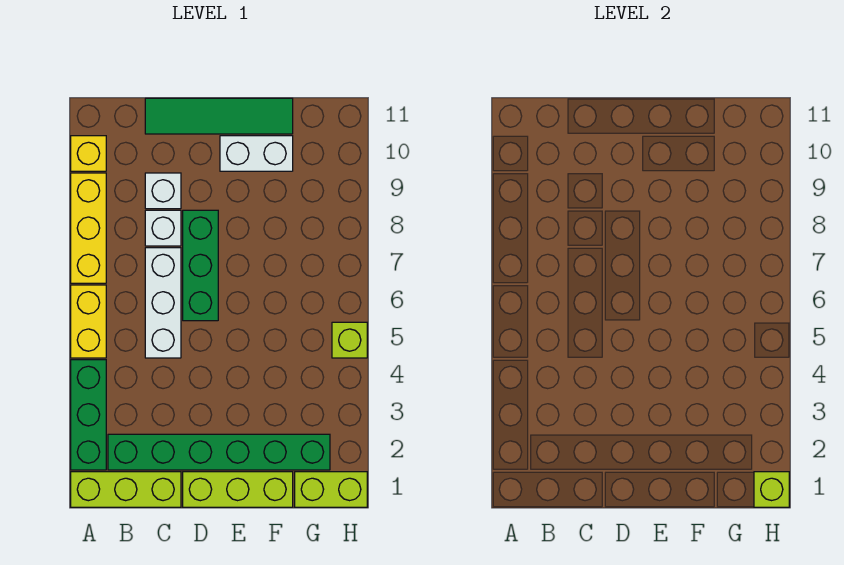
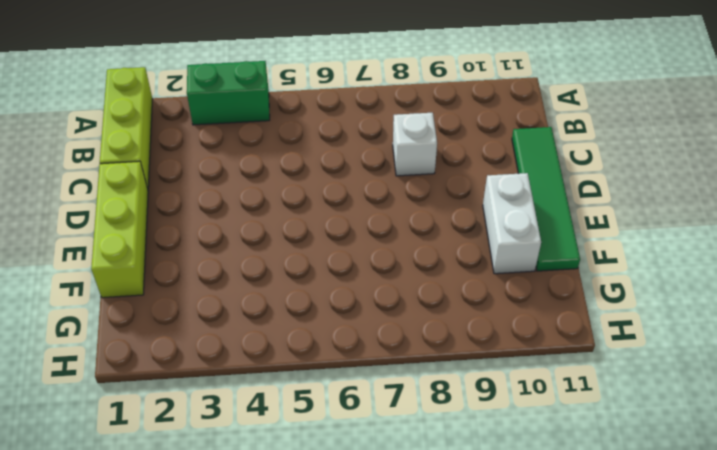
green brick A3:A4 level 1 -> green brick A2:A4 level 1
none -> yellow brick A5:A6 level 1
none -> yellow brick A7:A9 level 1
none -> yellow brick A10 level 1

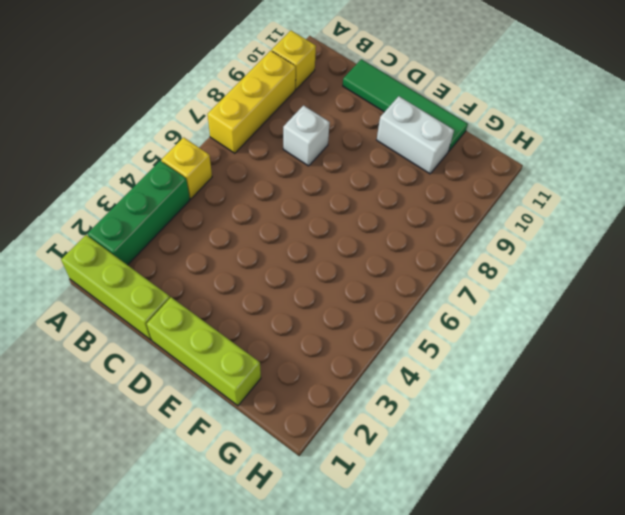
yellow brick A5 level 1 -> yellow brick A5:A6 level 1
none -> green brick B2:G2 level 1
none -> white brick C5:C7 level 1
none -> white brick C9 level 1

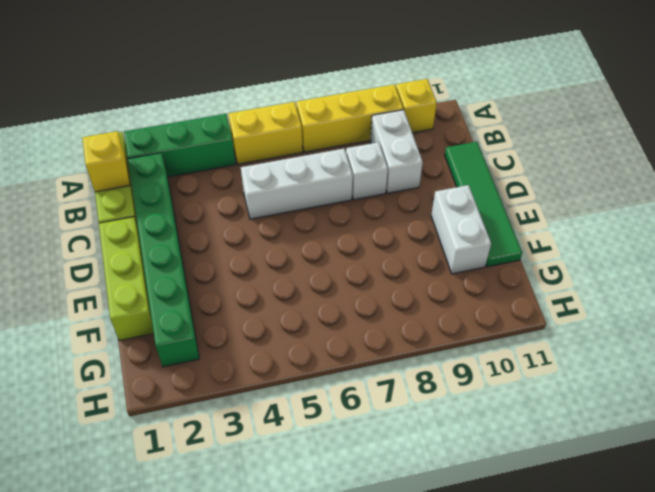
yellow brick B1 level 2 -> none
white brick B9:C9 level 1 -> white brick C9 level 1
none -> green brick D6:D8 level 1
none -> lime brick G1:H1 level 1
none -> lime brick H5 level 1

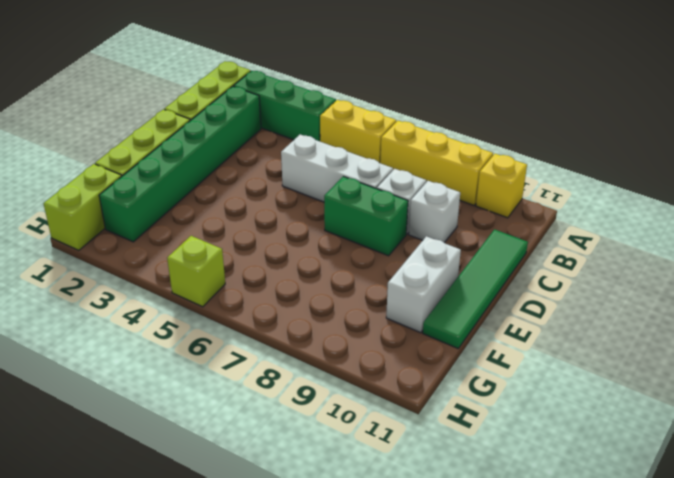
green brick D7:D8 level 1 -> green brick D6:D8 level 1
none -> lime brick H1 level 2

